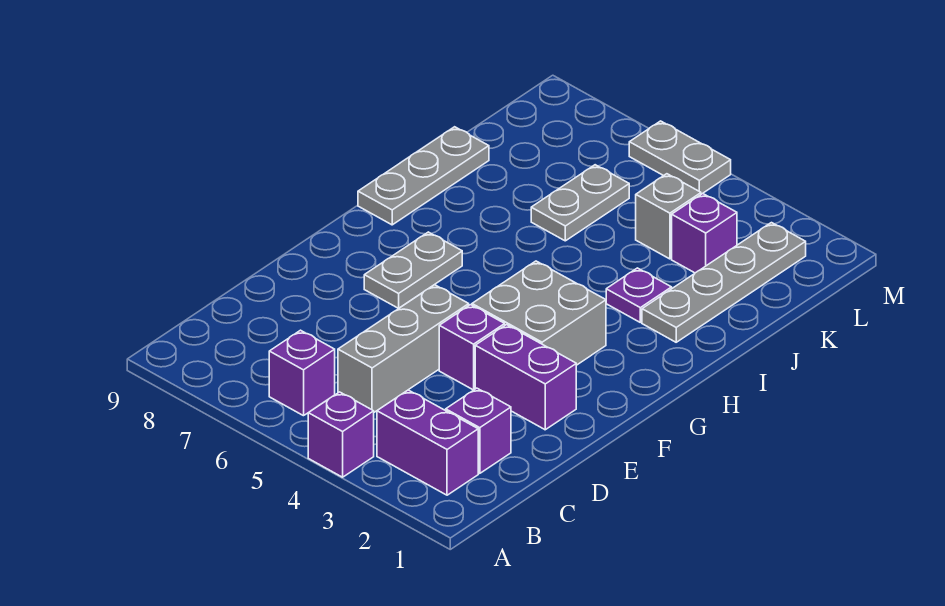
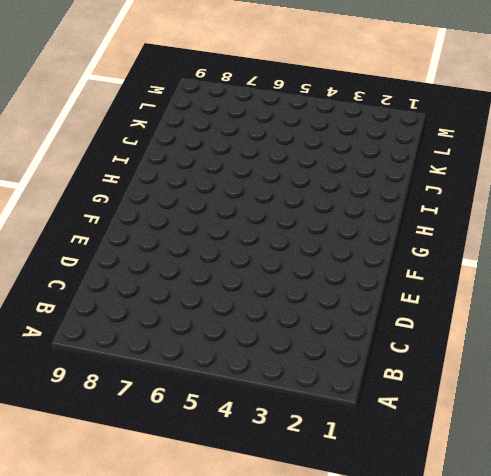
none -> purple brick A4 level 1
none -> purple brick B2:B3 level 1
none -> purple brick B6 level 1

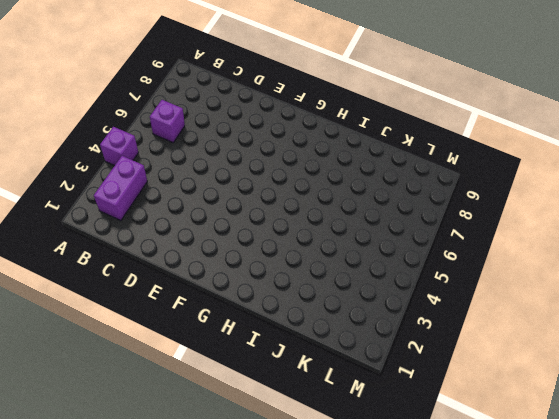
none -> purple brick C2 level 1
none -> grey brick C5:E5 level 1
none -> purple brick E2:E3 level 1

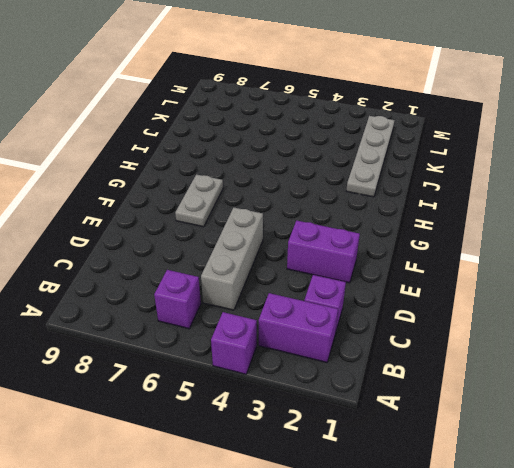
none -> purple brick E4 level 1
none -> grey brick F3:G4 level 1
none -> grey plate H9:J9 level 1

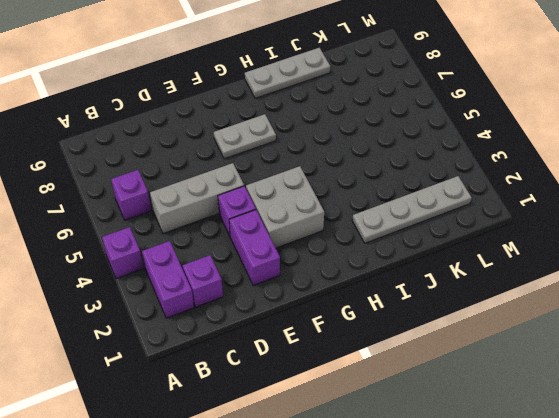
none -> purple plate I3 level 1
none -> grey plate J6:K6 level 1
none -> purple brick K3 level 1

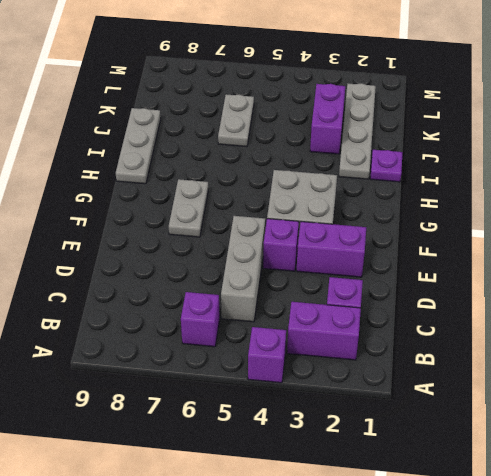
purple plate I1 level 1 -> purple plate I3 level 1
purple brick J3:K3 level 1 -> purple brick K3 level 1
none -> grey brick K4 level 1
none -> grey plate M5:M6 level 1

